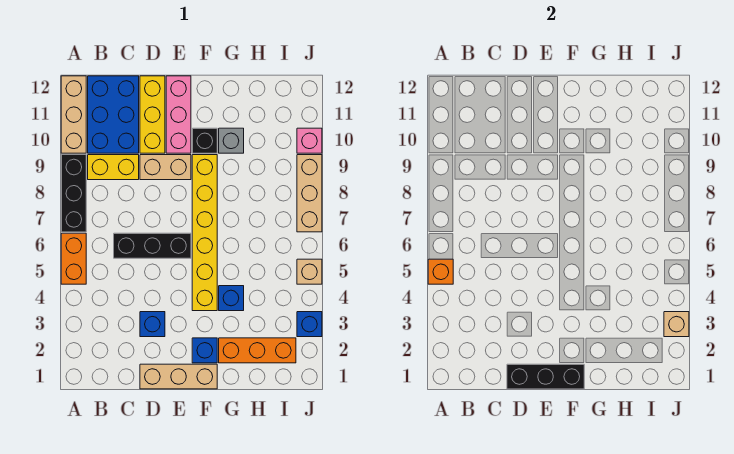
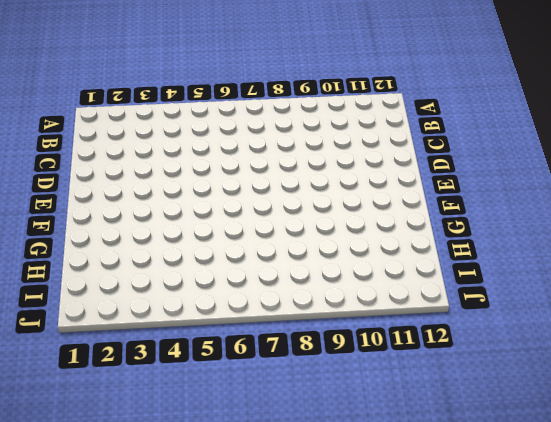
none -> orange brick A5:A6 level 1
none -> black brick A7:A9 level 1
none -> tan brick A10:A12 level 1

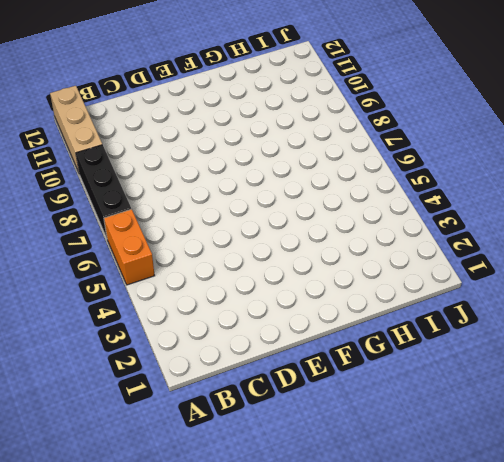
none -> yellow brick B9:C9 level 1
none -> blue brick B10:C12 level 1
none -> black brick C6:E6 level 1

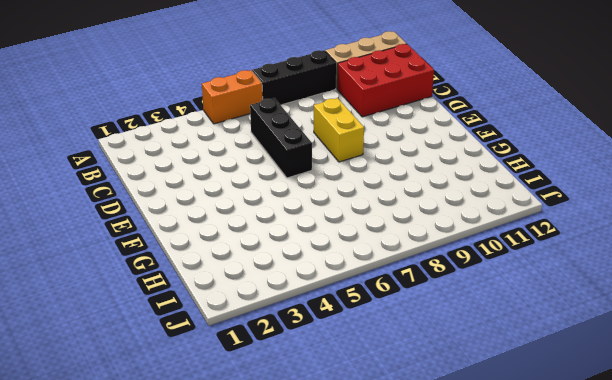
red brick B10:C12 level 1 -> blue brick B10:C12 level 1
yellow brick D8:E8 level 1 -> yellow brick B9:C9 level 1
none -> tan brick D1:F1 level 1
none -> blue brick D3 level 1
none -> tan brick D9:E9 level 1

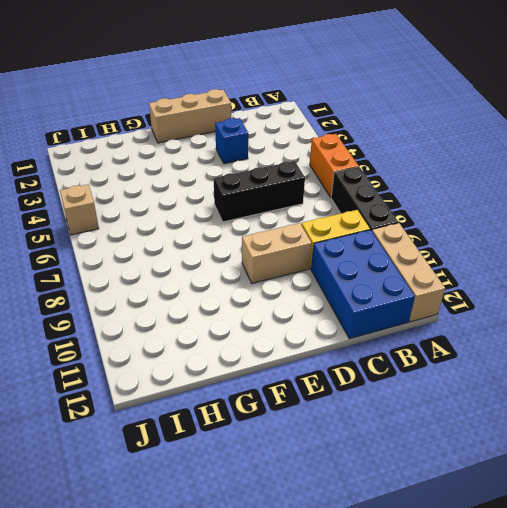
none -> yellow brick D10:D12 level 1
none -> pink brick E10:E12 level 1
none -> blue brick F2 level 1

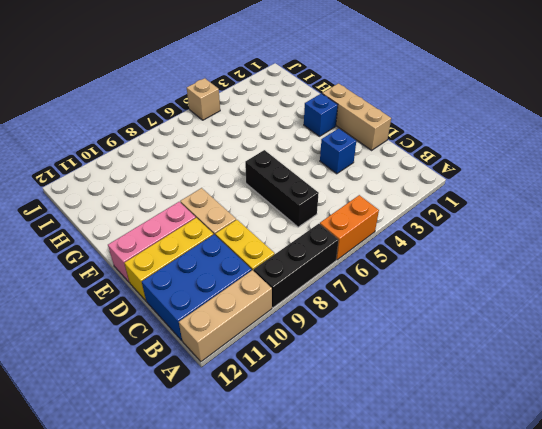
none -> yellow brick F4:F9 level 1
none -> black brick F10 level 1
none -> orange brick G2:I2 level 1

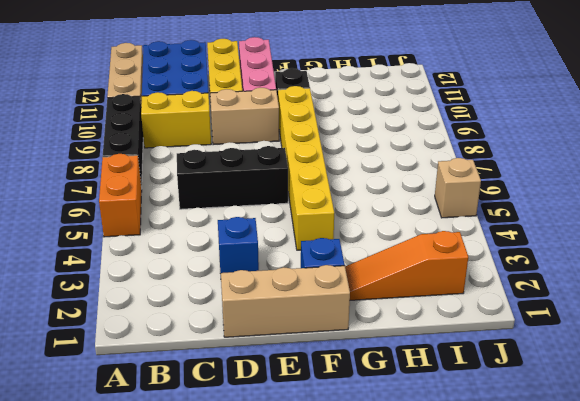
orange slope G2:I2 level 1 top I -> orange brick G2:I2 level 1
none -> blue brick G4 level 1
none -> grey brick G10 level 1
none -> blue brick J3 level 1

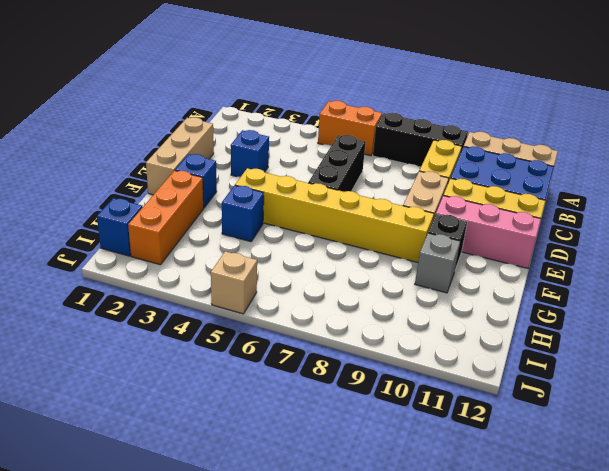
blue brick I1 level 1 -> blue brick J3 level 1
none -> tan brick J7:J9 level 1
none -> pink brick J10 level 1
none -> orange brick A5 level 2

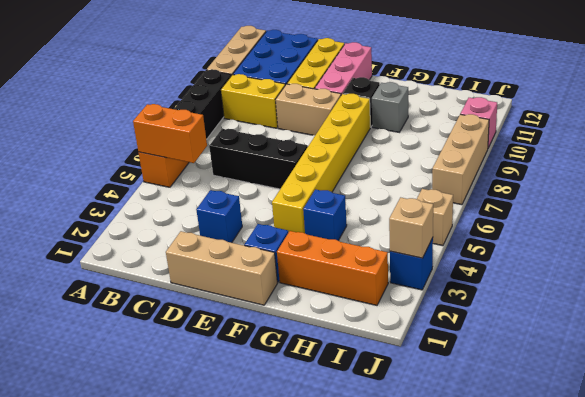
orange brick A5:B5 level 2 -> orange brick A5 level 2
none -> black brick D1:F1 level 2

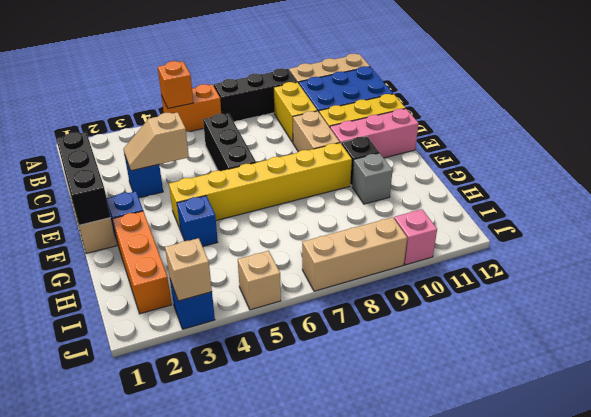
tan slope D3:D4 level 2 top 4 -> none

